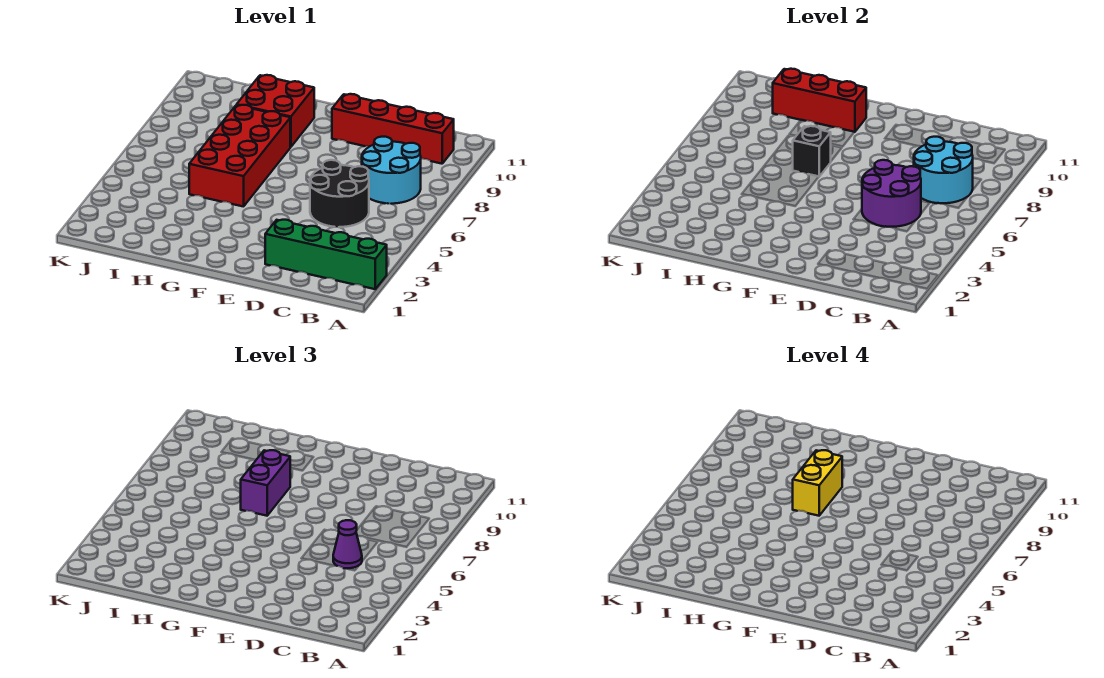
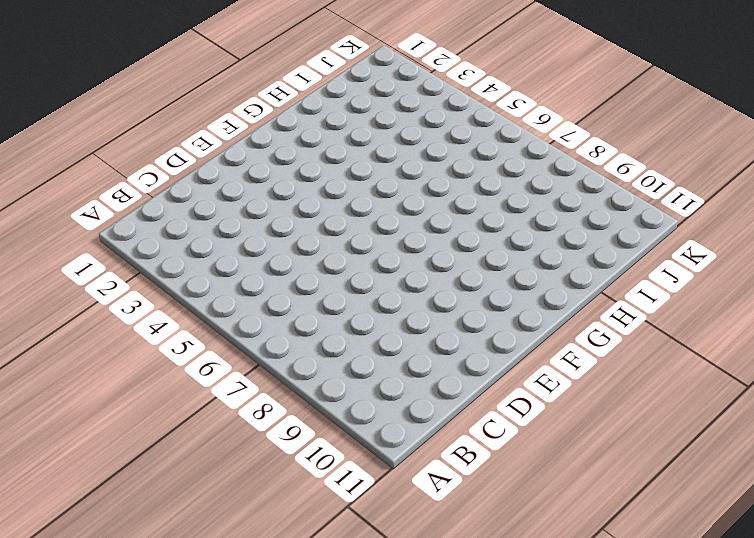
none -> green brick A2:D2 level 1
none -> cyan round brick B7:C8 level 1
none -> red brick B10:E10 level 1

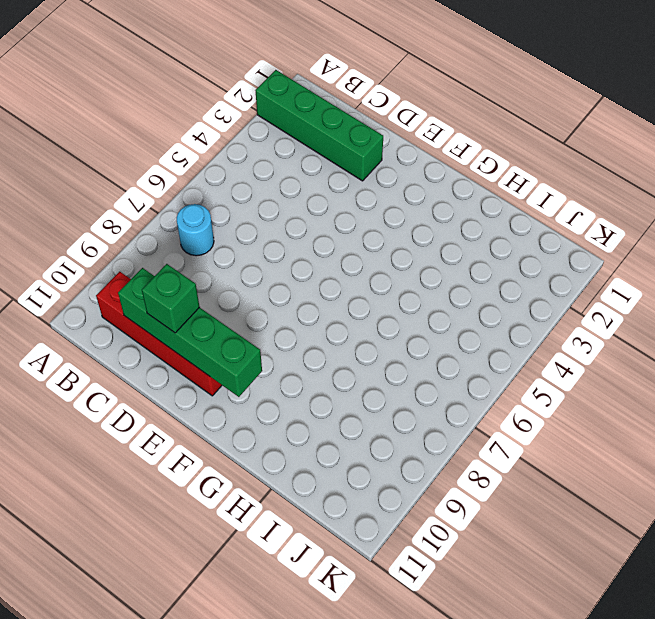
cyan round brick B7 level 1 -> cyan round brick B7:C8 level 1
green brick C10:F10 level 2 -> none
green brick D10 level 3 -> none
none -> black round brick C5:D6 level 1
none -> red brick G5:H8 level 1
none -> red brick G9:H10 level 1

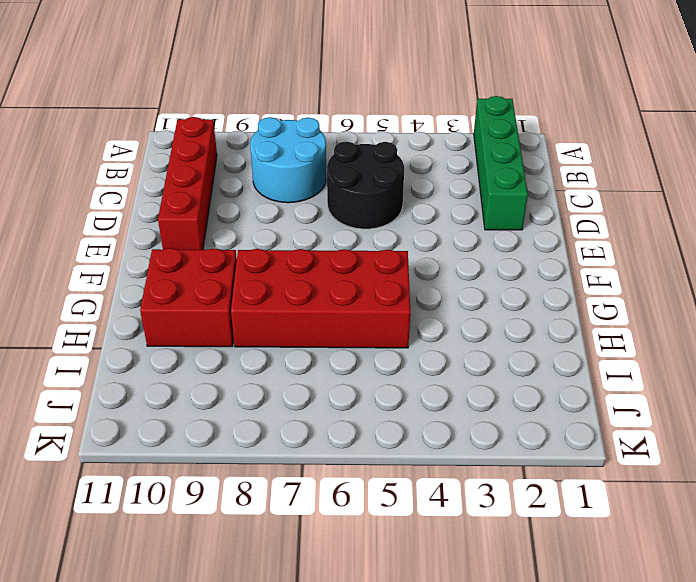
none -> cyan round brick B7:C8 level 2
none -> purple round brick C5:D6 level 2
none -> black brick G7 level 2

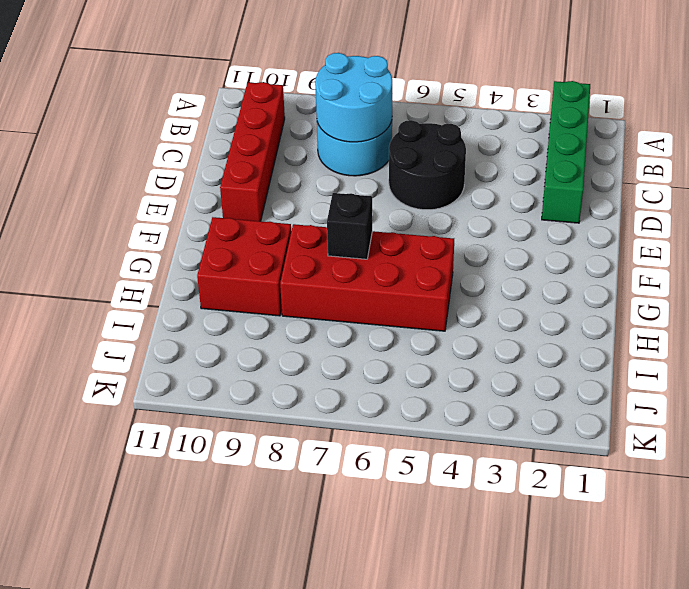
none -> purple round brick C5:D6 level 2
none -> red brick G10:I10 level 2
none -> purple cone C5 level 3

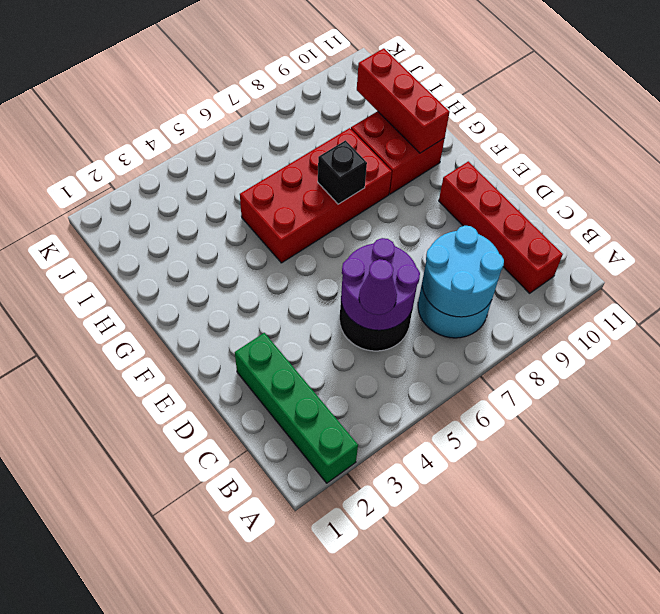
none -> purple brick G7:G8 level 3
none -> yellow brick G7:G8 level 4

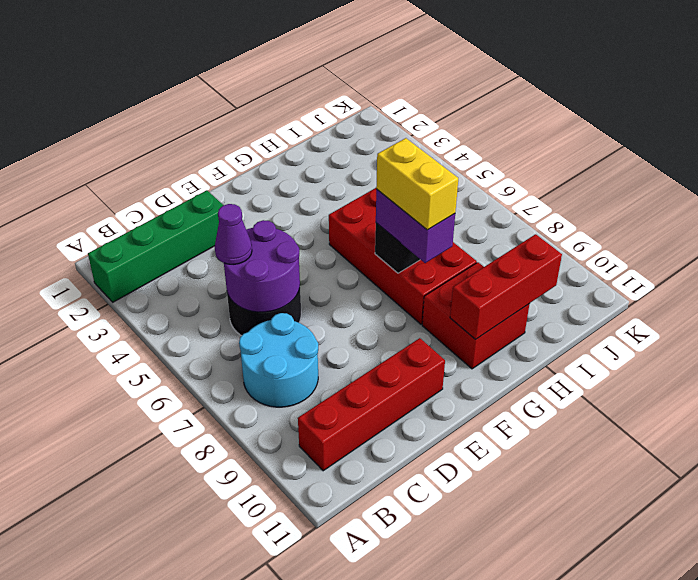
none -> cyan round brick B7:C8 level 2

